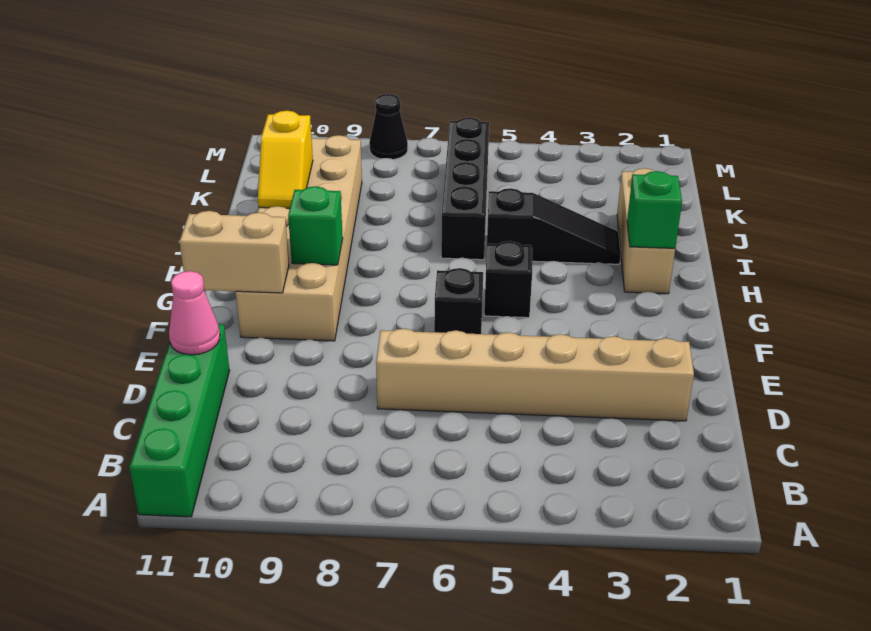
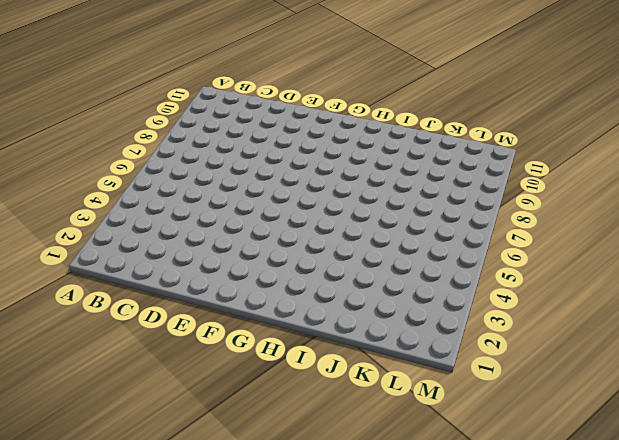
none -> green brick A11:D11 level 1
none -> tan brick D2:D7 level 1
none -> black brick F6 level 1

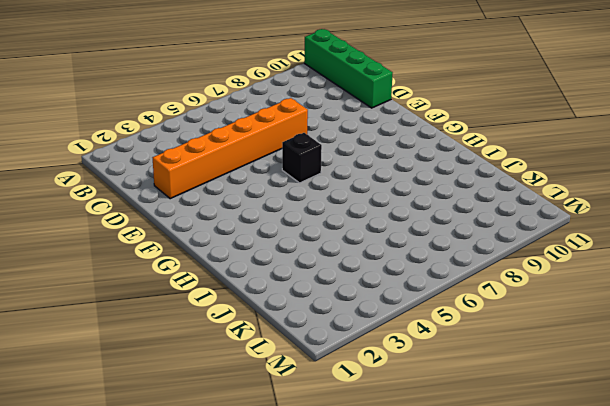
orange brick D2:D7 level 1 -> tan brick D2:D7 level 1
none -> tan brick F9:K10 level 1
none -> black brick G5 level 1
none -> tan brick H2:J2 level 1

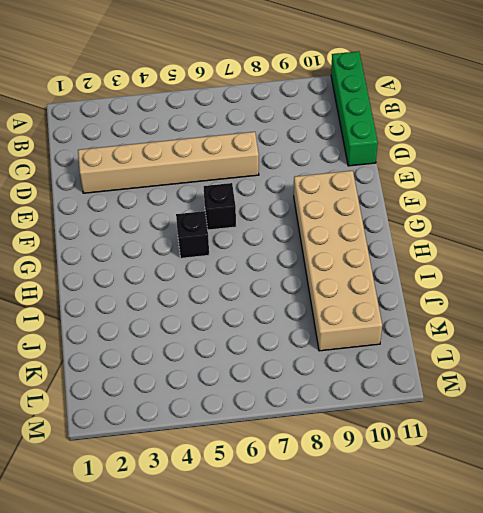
none -> tan brick H2:J2 level 1
none -> black slope I3:I5 level 1 top 5
none -> black brick I6:L6 level 1

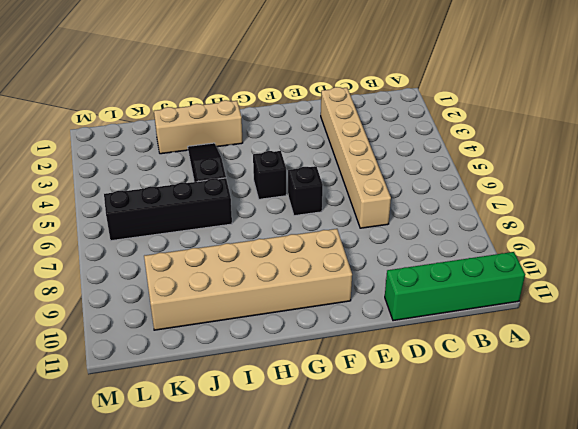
none -> black cone M8 level 1
none -> pink cone D11 level 2
none -> tan brick F10:F11 level 2

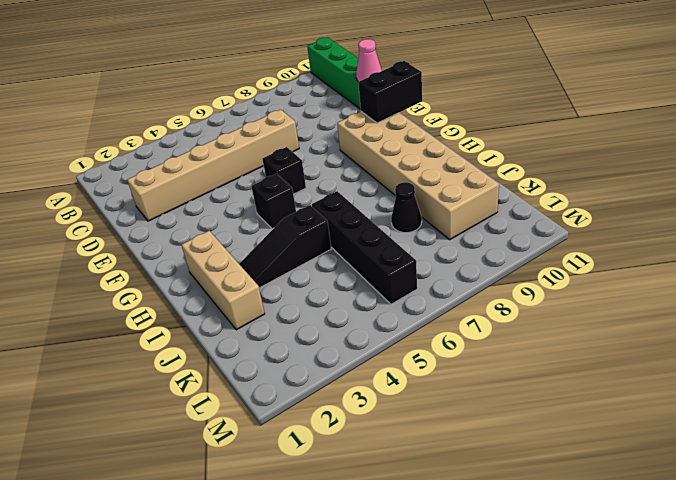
black brick F10:F11 level 2 -> tan brick F10:F11 level 2
black cone J8 level 1 -> black cone M8 level 1
none -> green brick G9 level 2
none -> green brick H2 level 2
none -> yellow slope I10:J10 level 2 top J

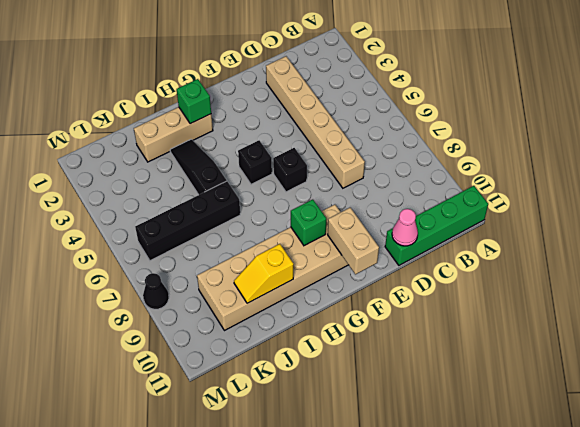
yellow slope I10:J10 level 2 top I -> yellow slope I10:J10 level 2 top J

